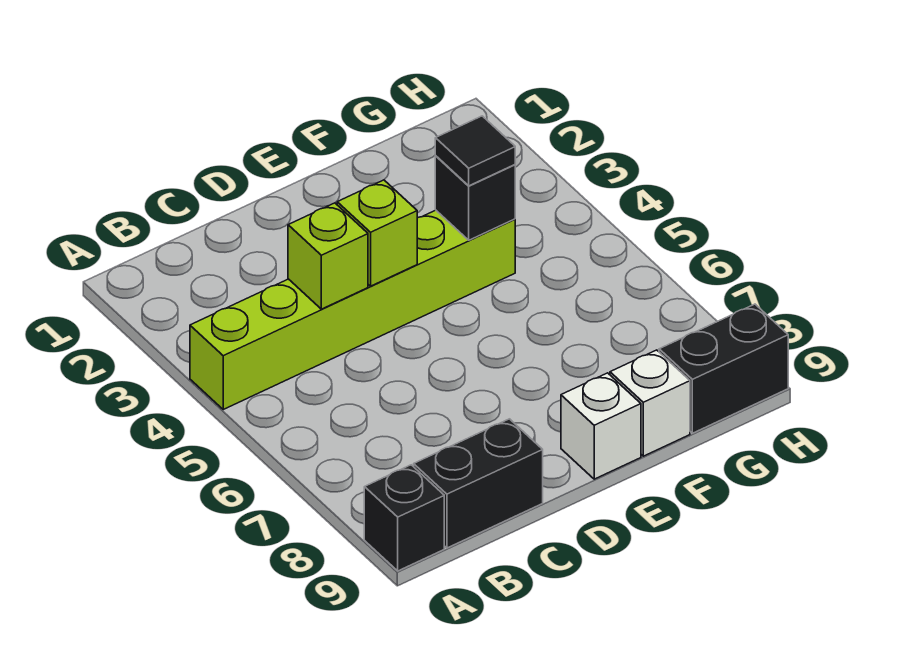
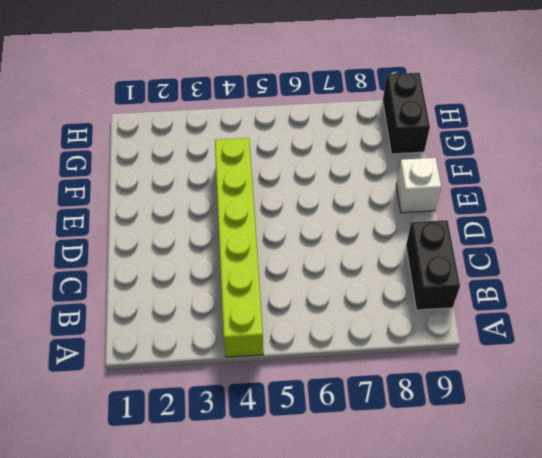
none -> black brick A9 level 1
none -> white brick F9 level 1

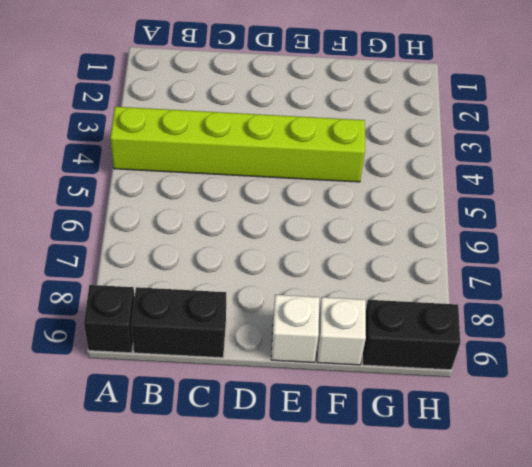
none -> lime brick C4 level 2
none -> lime brick D4 level 2

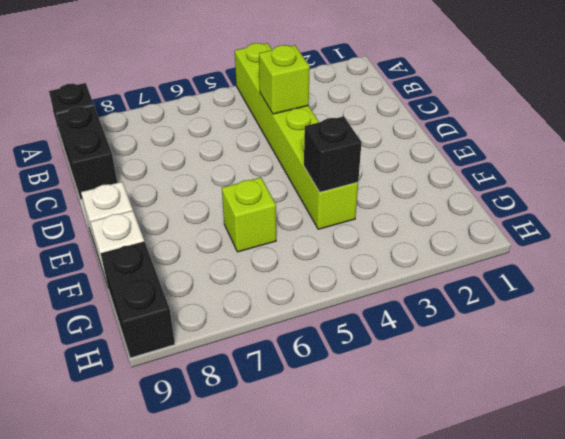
lime brick F6 level 1 -> lime brick D4 level 2
none -> black tile F4 level 3

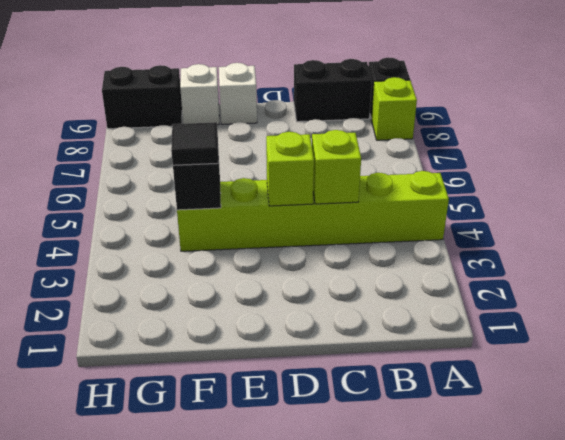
lime brick A8 level 1 -> none

